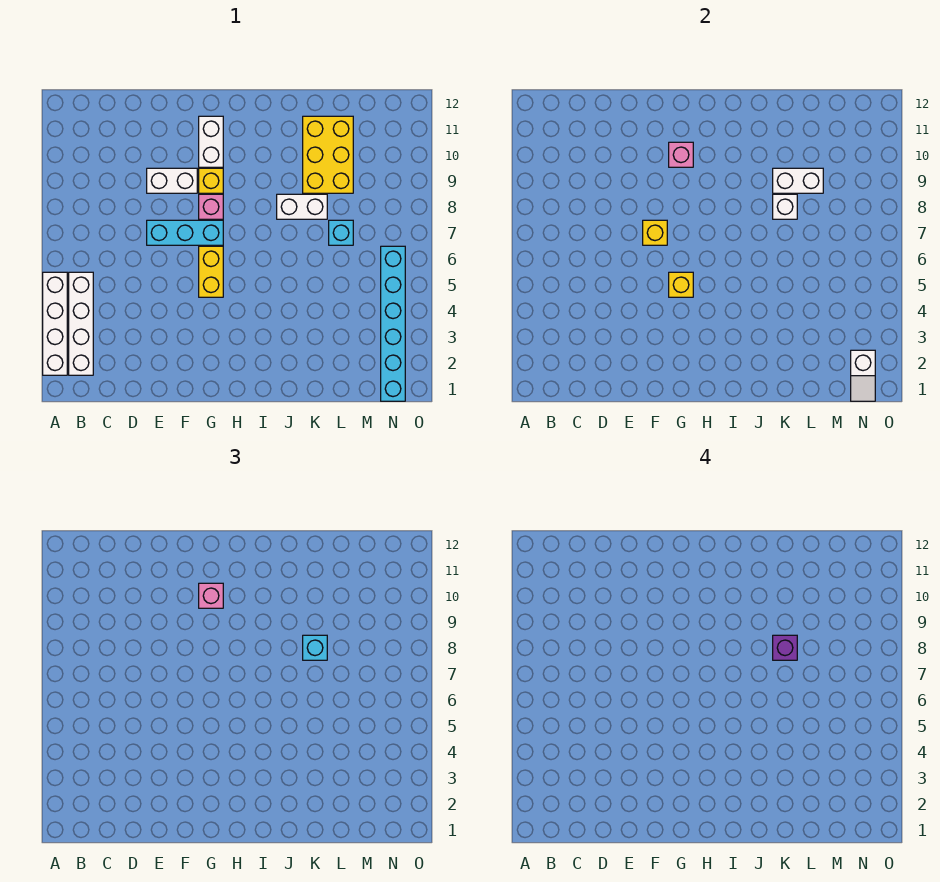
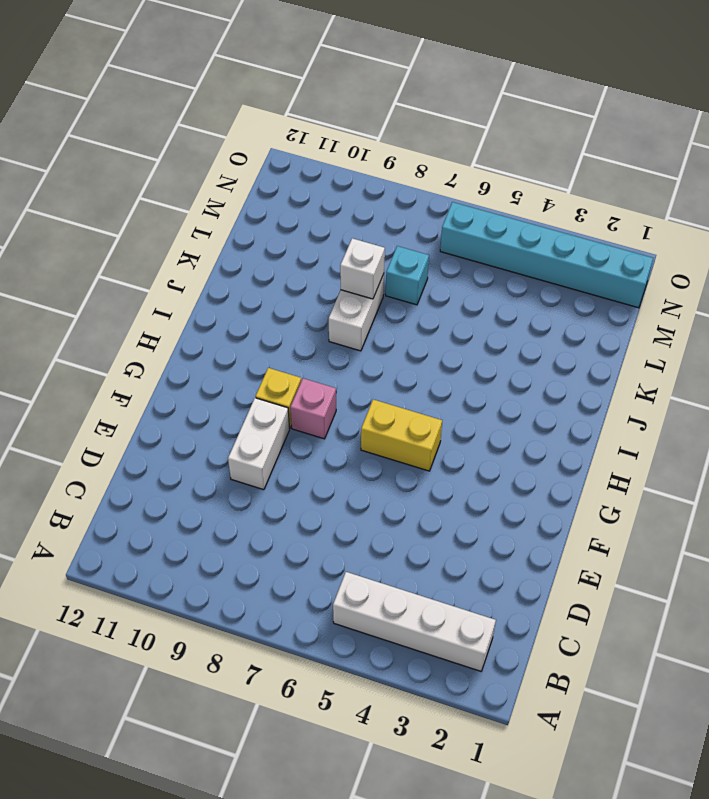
none -> white brick A2:A5 level 1
none -> cyan brick E7:G7 level 1
none -> white brick G10:G11 level 1

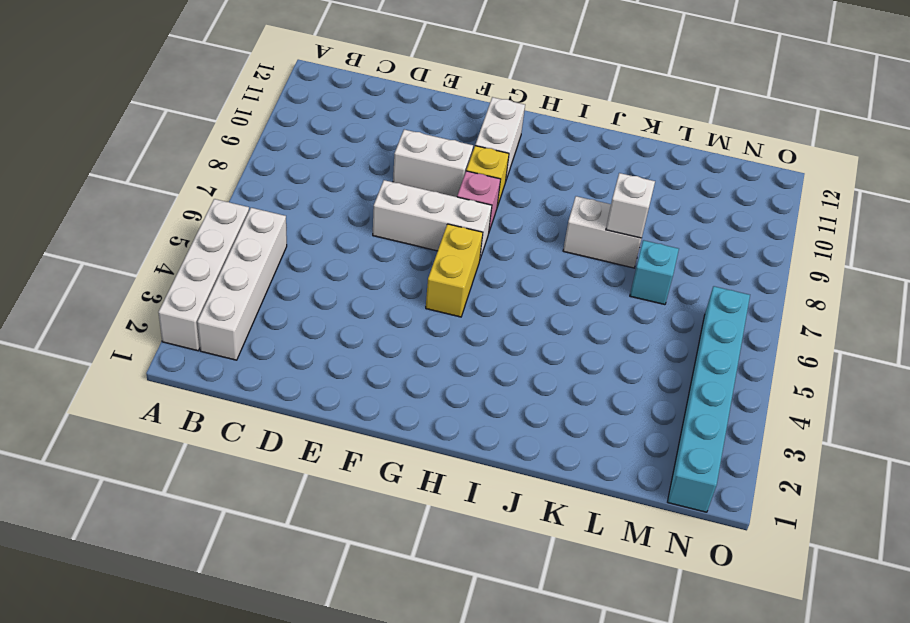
white brick E7:G7 level 1 -> cyan brick E7:G7 level 1
none -> yellow brick K9:L11 level 1
none -> yellow brick F7 level 2
none -> yellow brick G5 level 2

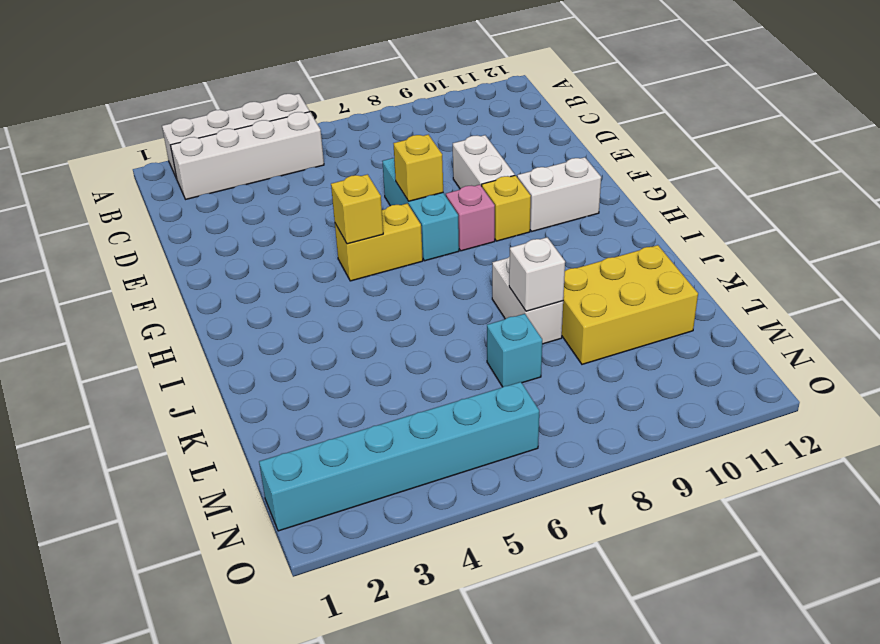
none -> pink brick G10 level 2
none -> white brick K9:L9 level 2
none -> white slope N1:N2 level 2 top 2

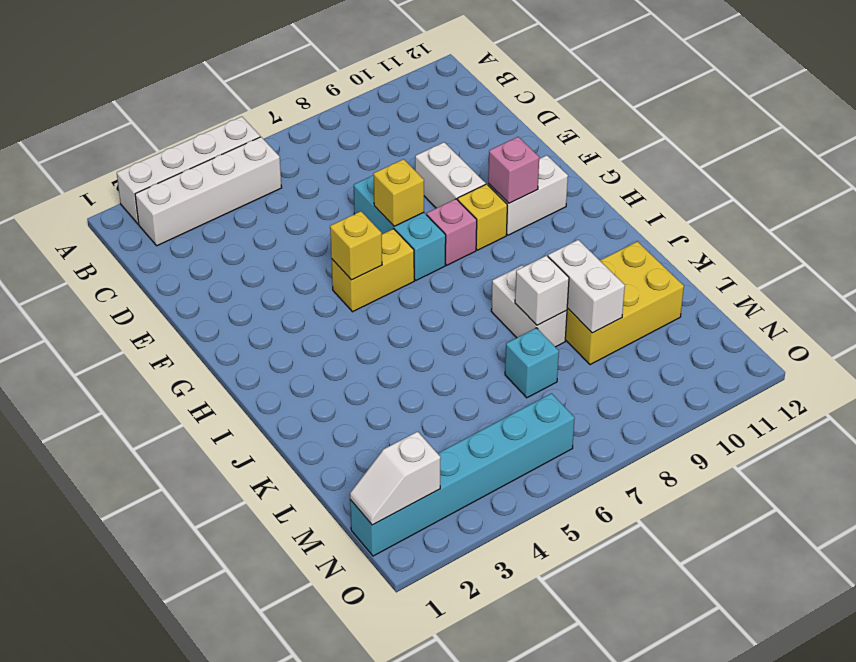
none -> pink brick G10 level 3
none -> cyan brick K8 level 3
none -> purple brick K8 level 4

